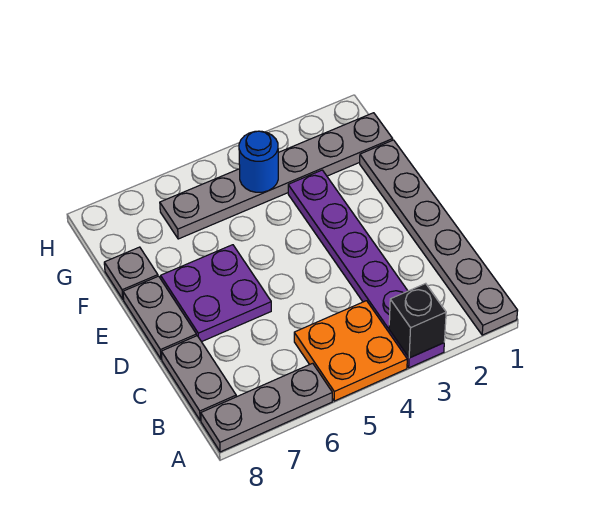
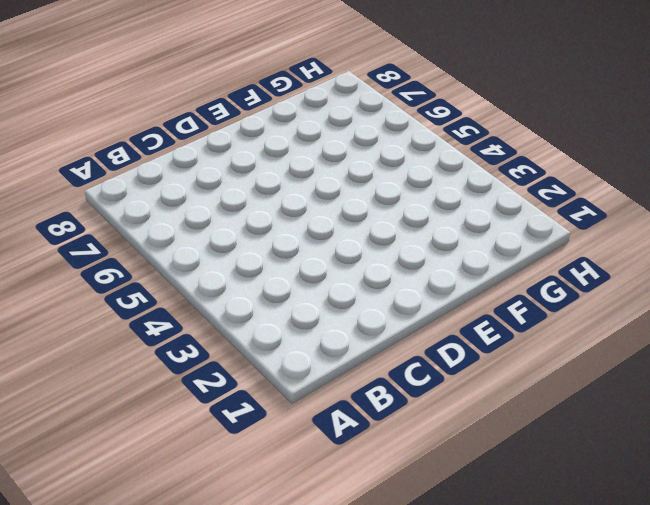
none -> grey plate A1:F1 level 1
none -> purple plate A3:F3 level 1

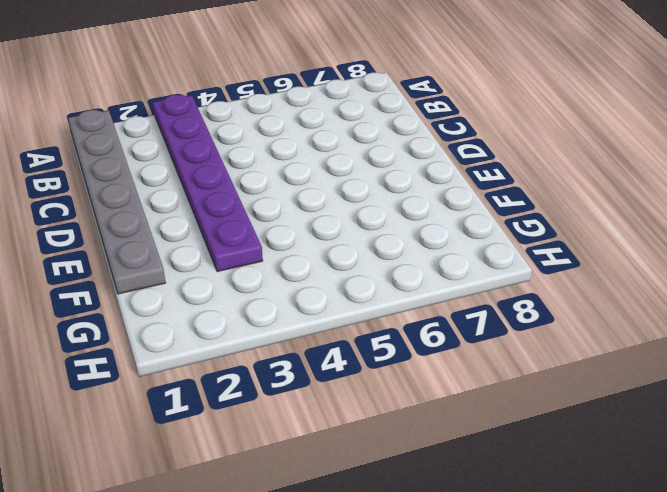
none -> orange plate A4:B5 level 1
none -> grey plate A6:A8 level 1

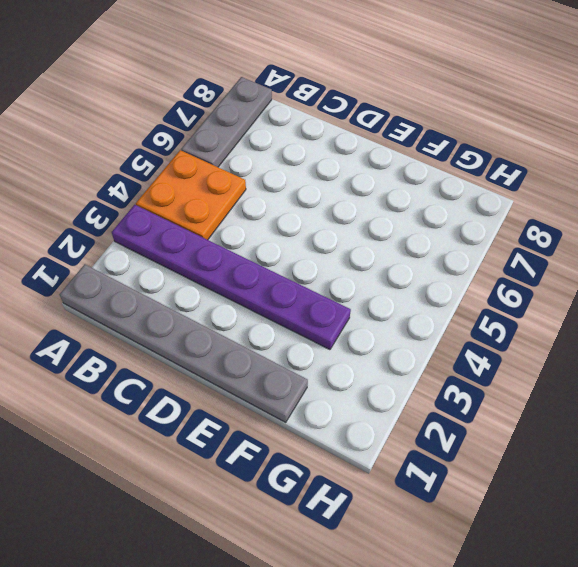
none -> grey plate B8:C8 level 1
none -> purple plate D6:E7 level 1

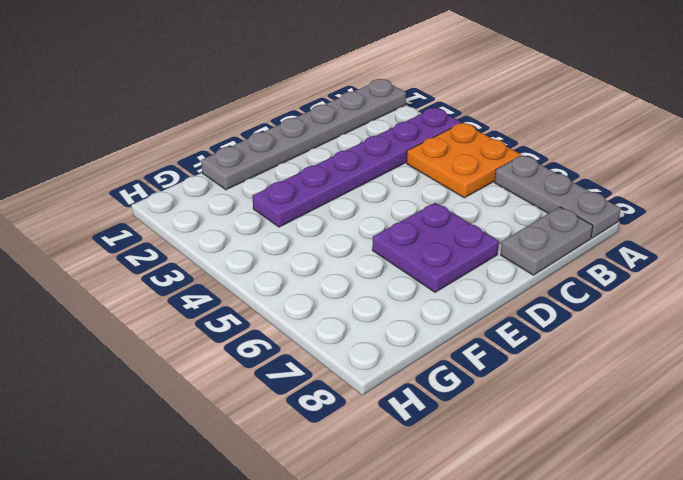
none -> grey plate D8:E8 level 1
none -> grey plate F8 level 1

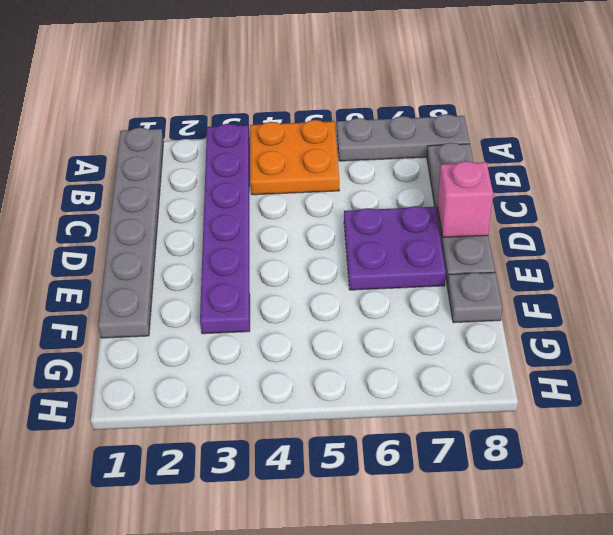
pink brick D8 level 2 -> none
none -> grey plate G1:G6 level 1
none -> black brick A3 level 2

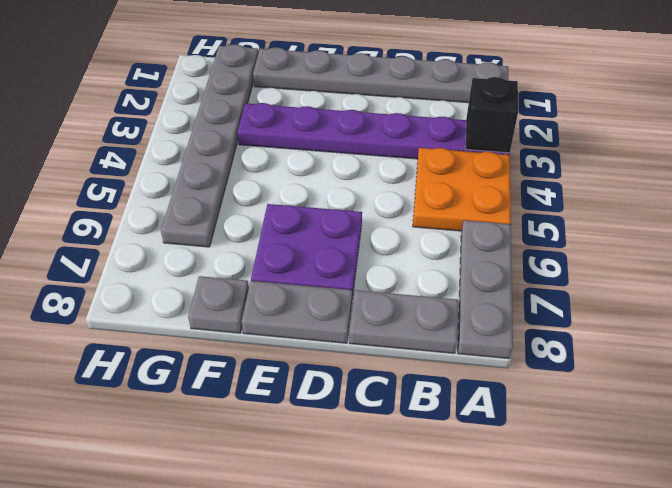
none -> blue round brick G4 level 2

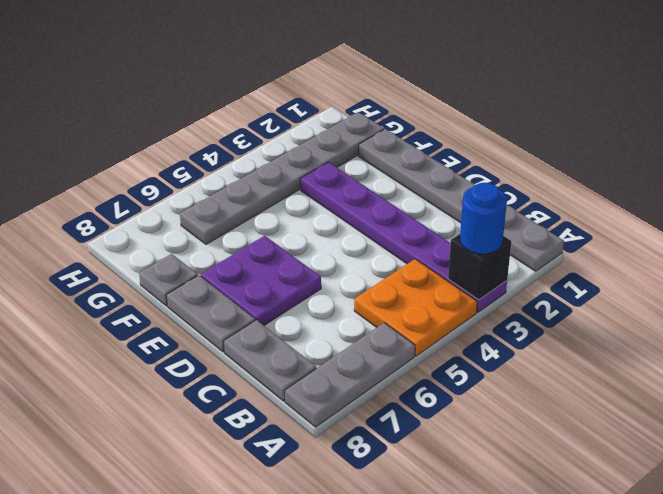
blue round brick A3 level 3 -> blue round brick G4 level 2

